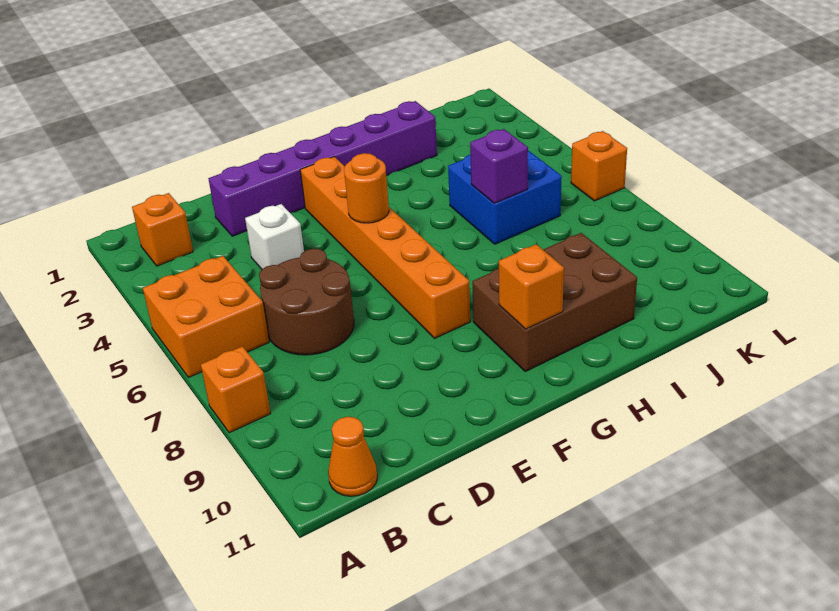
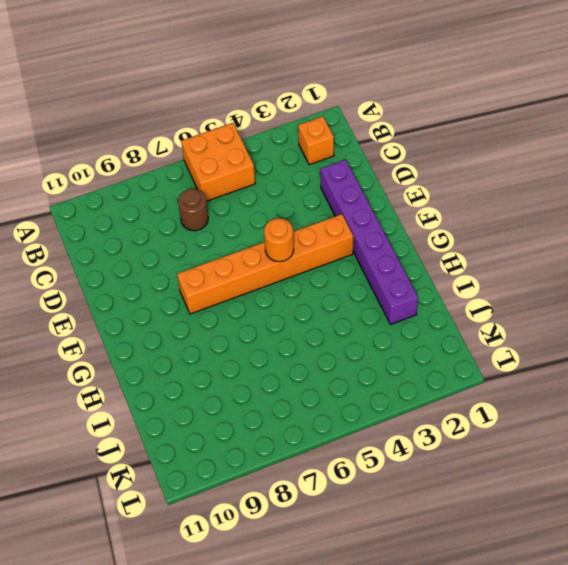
brown round brick C7 level 1 -> brown round brick C6:D7 level 1
none -> orange brick A8 level 1
none -> orange cone B11 level 1
none -> white brick D4 level 1

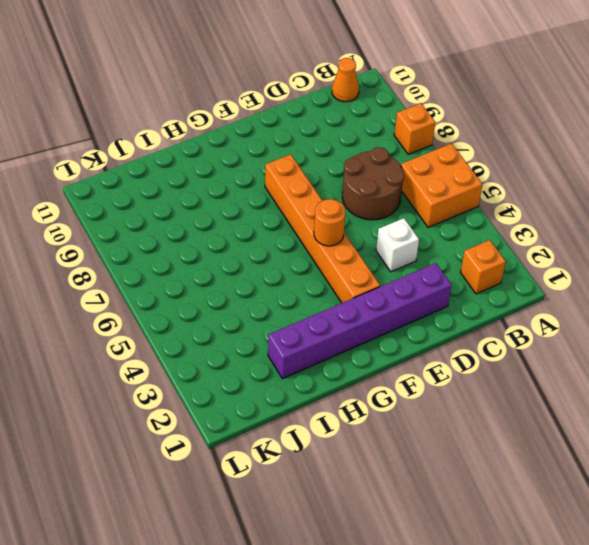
none -> brown brick G9:I10 level 1
none -> blue brick I5:J6 level 1
none -> orange brick L6 level 1

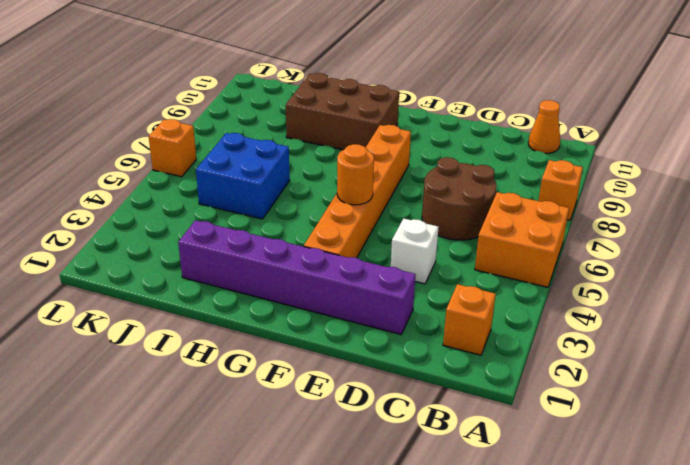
none -> orange brick G10 level 2
none -> purple brick I6 level 2

